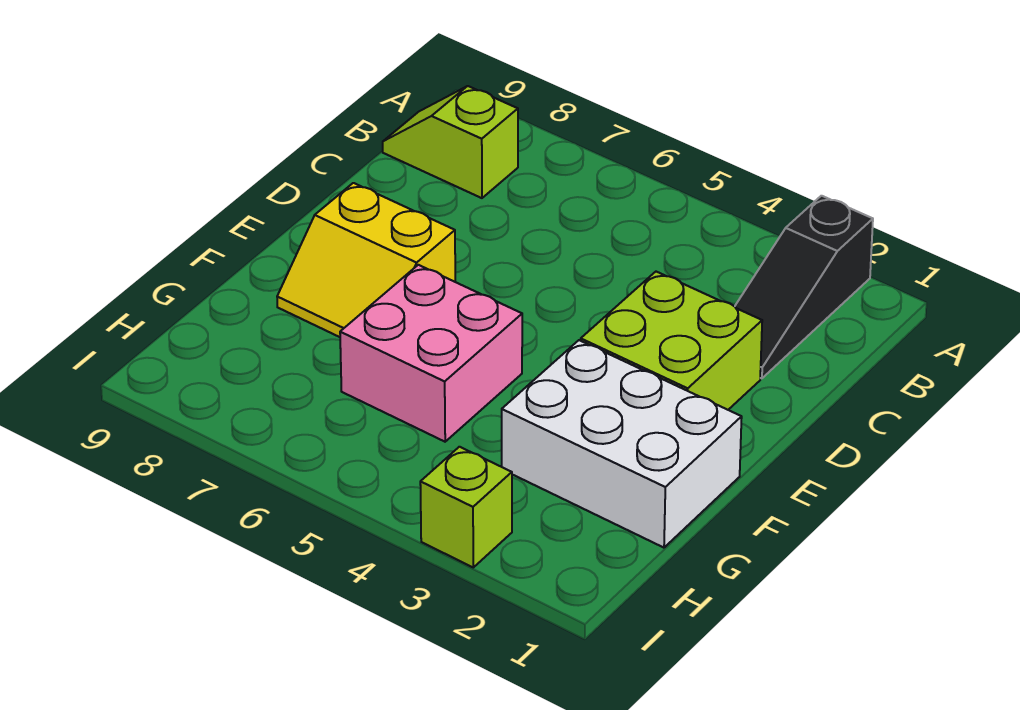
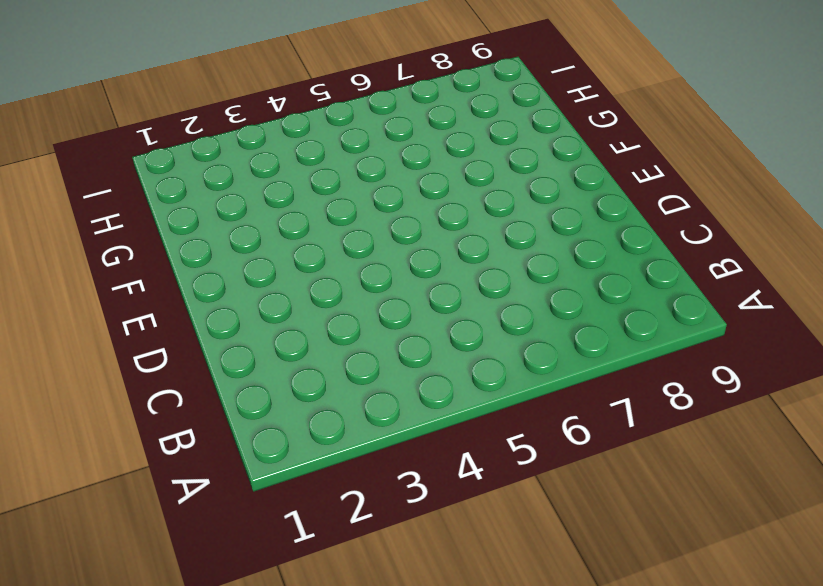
none -> black slope A2:C2 level 1 top A
none -> lime slope B8:B9 level 1 top 8

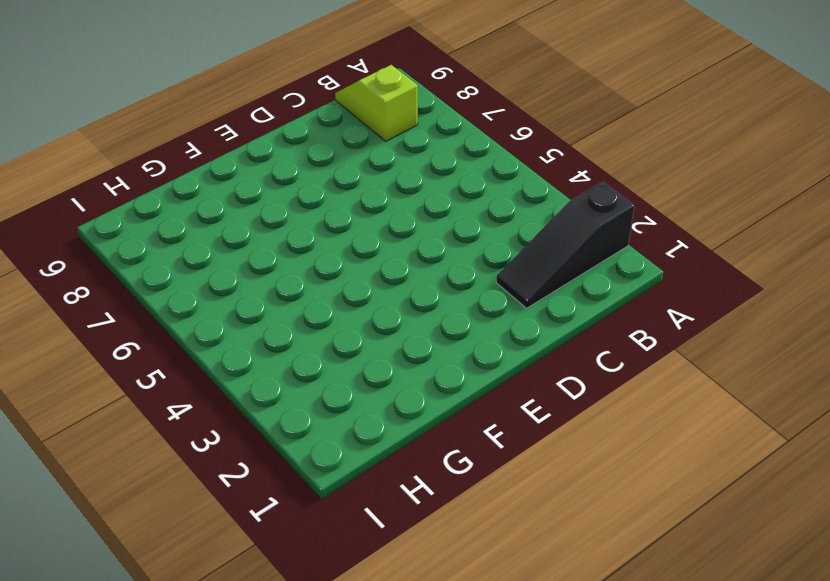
none -> lime brick D2:E3 level 1
none -> yellow slope E7:F8 level 1 top E

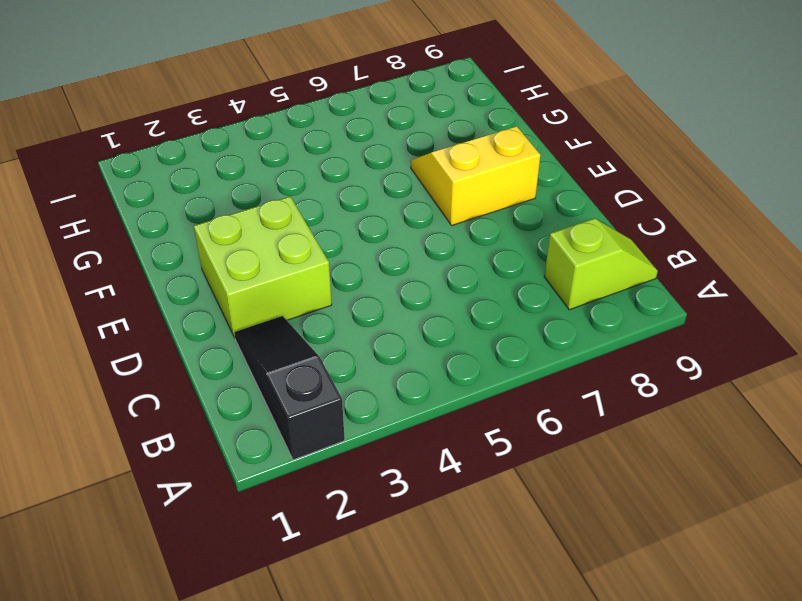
none -> white brick F1:G3 level 1
none -> pink brick F5:G6 level 1

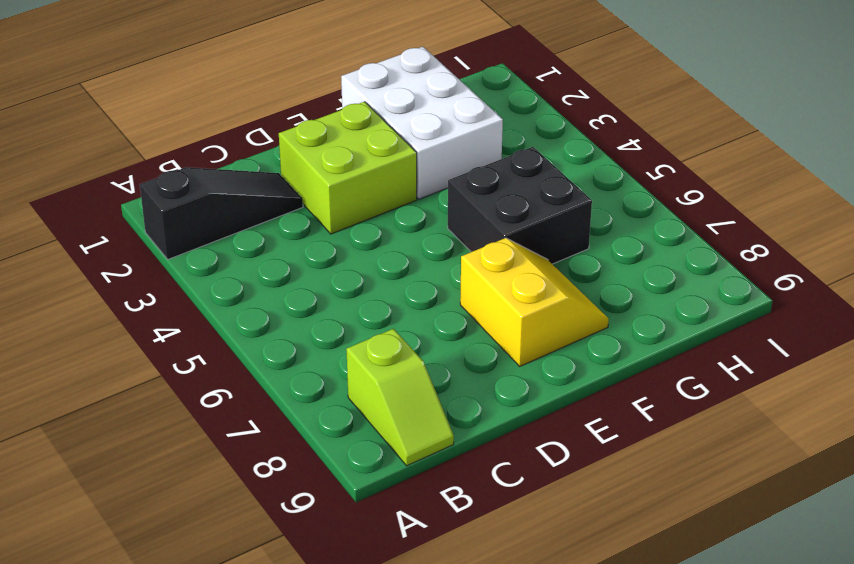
black brick F5:G6 level 1 -> pink brick F5:G6 level 1
none -> lime brick I3 level 1

